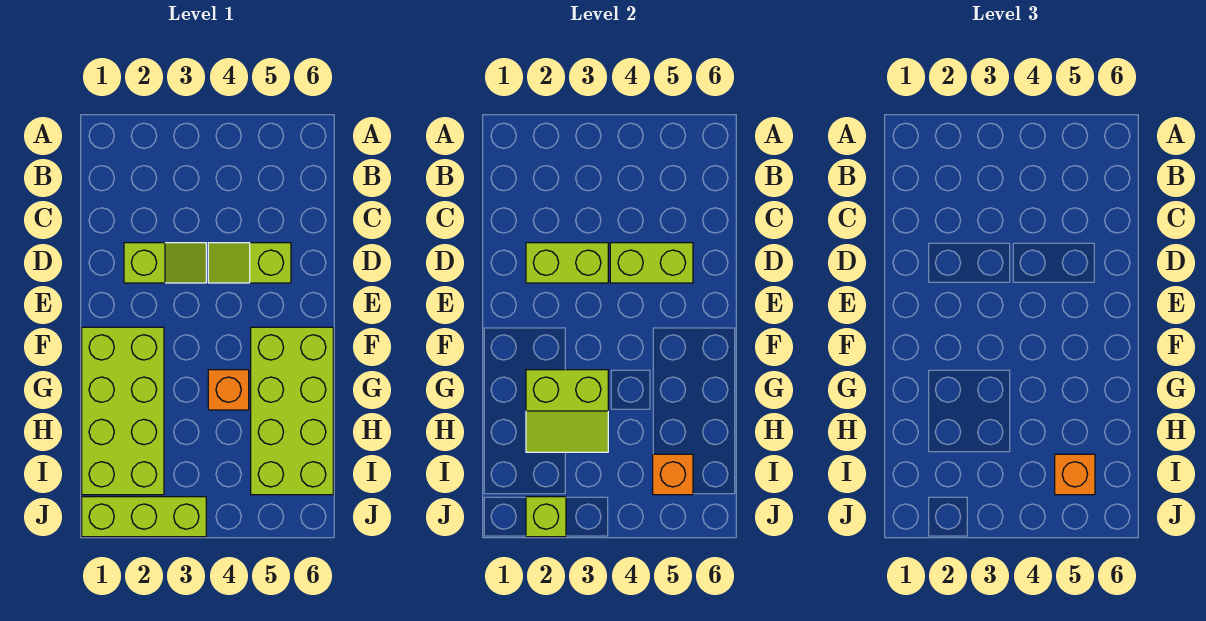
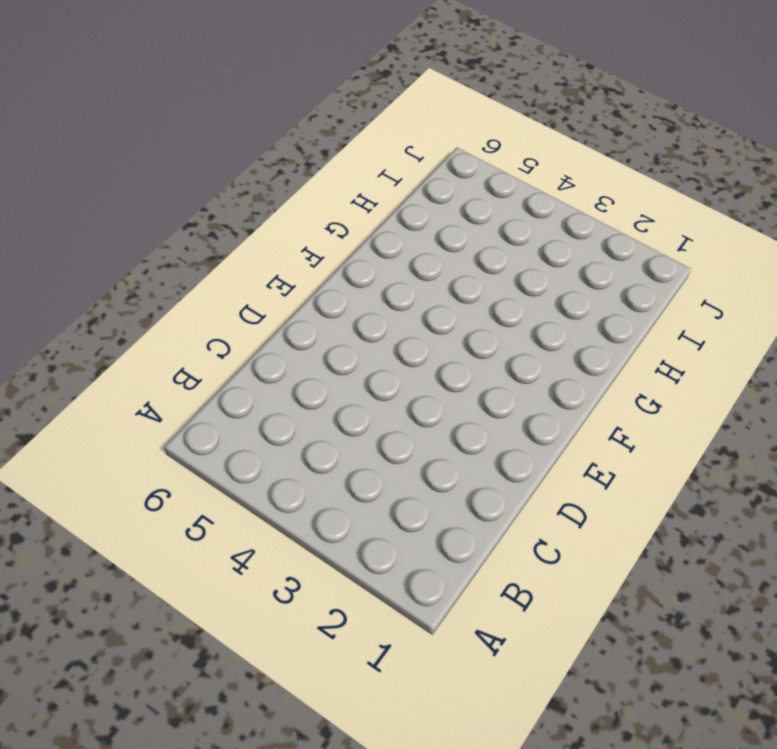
none -> lime slope D2:D3 level 1 top 2
none -> lime slope D4:D5 level 1 top 5
none -> lime brick F1:I2 level 1

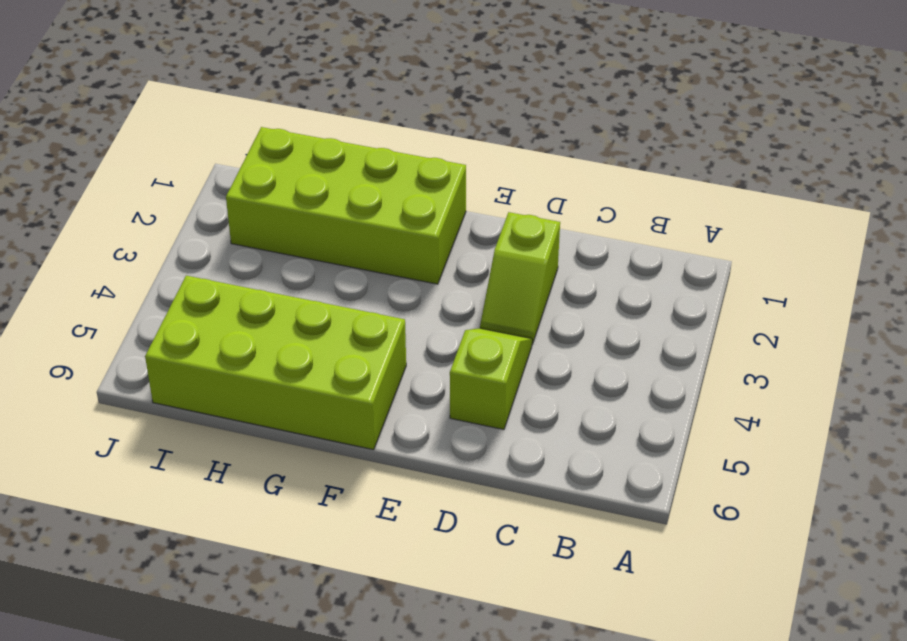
none -> orange brick G4 level 1
none -> lime brick J1:J3 level 1
none -> lime brick D2:D3 level 2

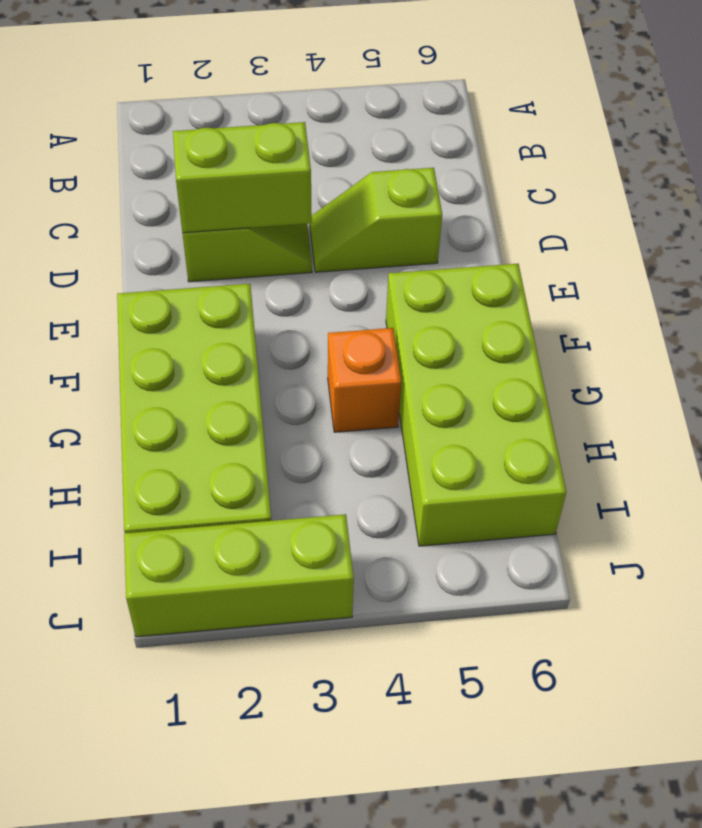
none -> lime brick D4:D5 level 2
none -> lime slope G2:H3 level 2 top G
none -> orange brick I5 level 2

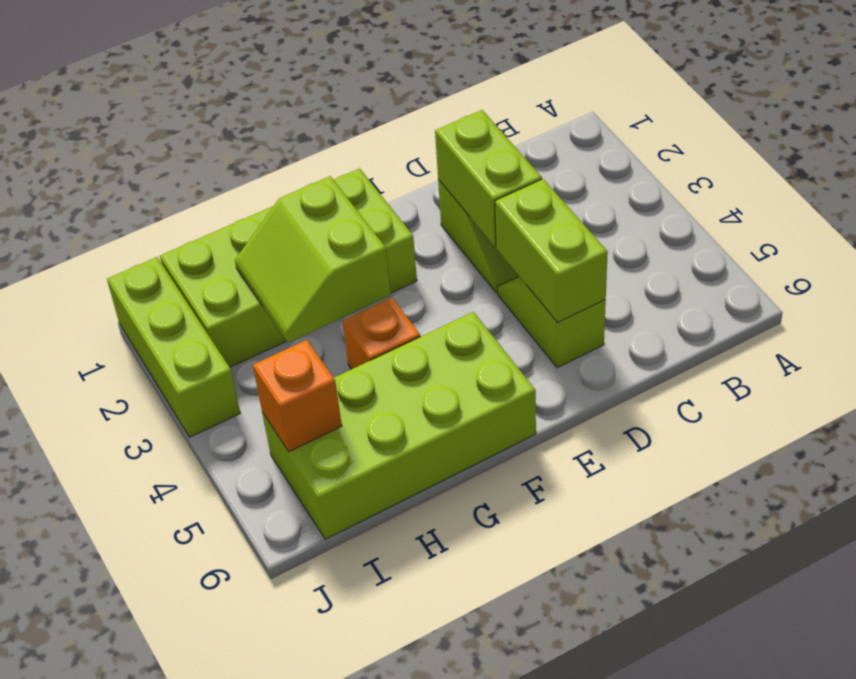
none -> lime brick J2 level 2
none -> orange brick I5 level 3

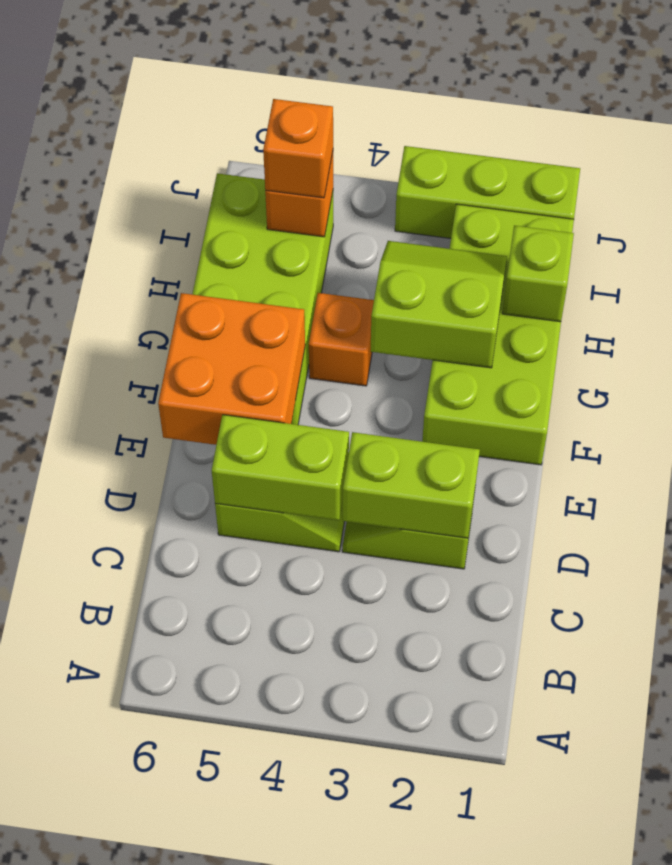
orange brick E5:F6 level 2 -> none
lime brick H1 level 2 -> lime brick J2 level 2

